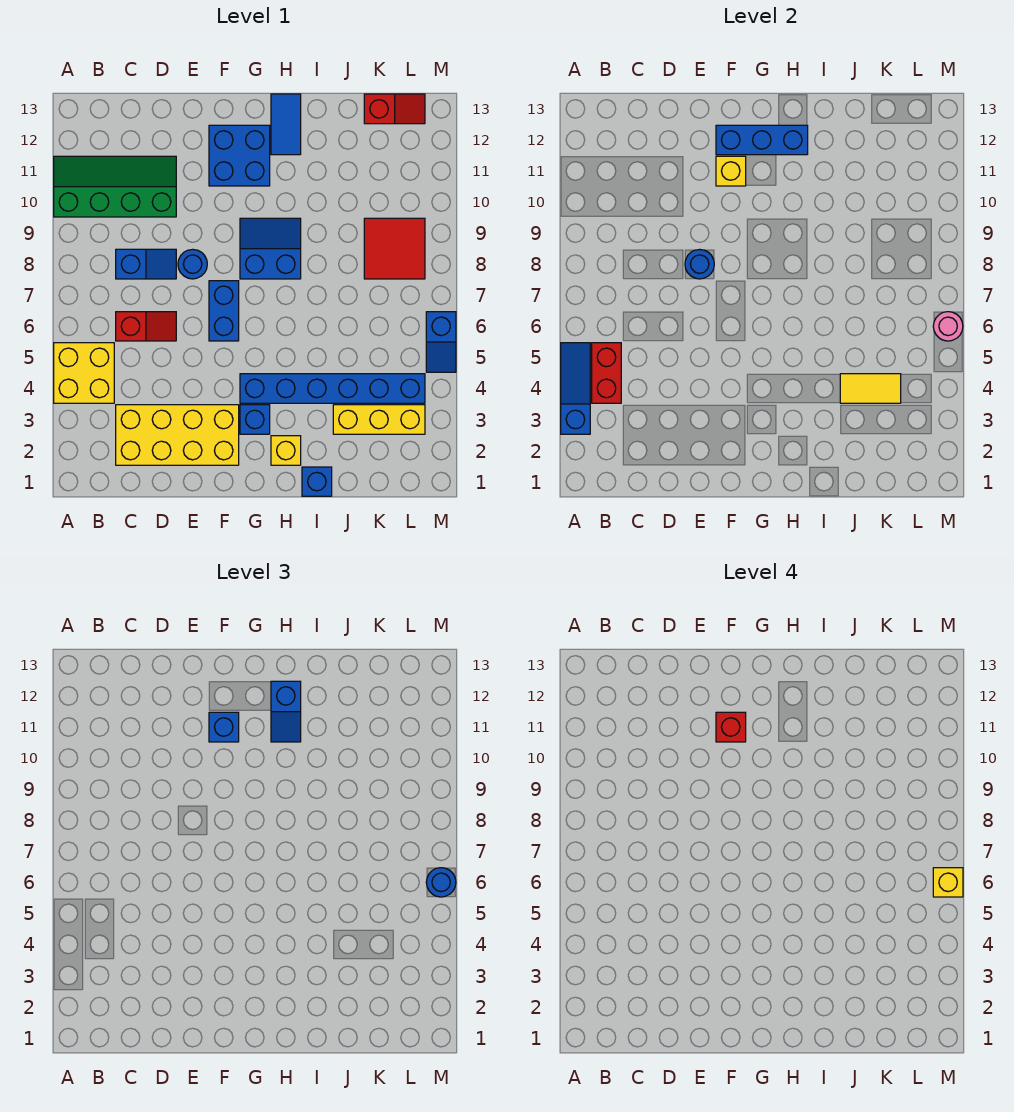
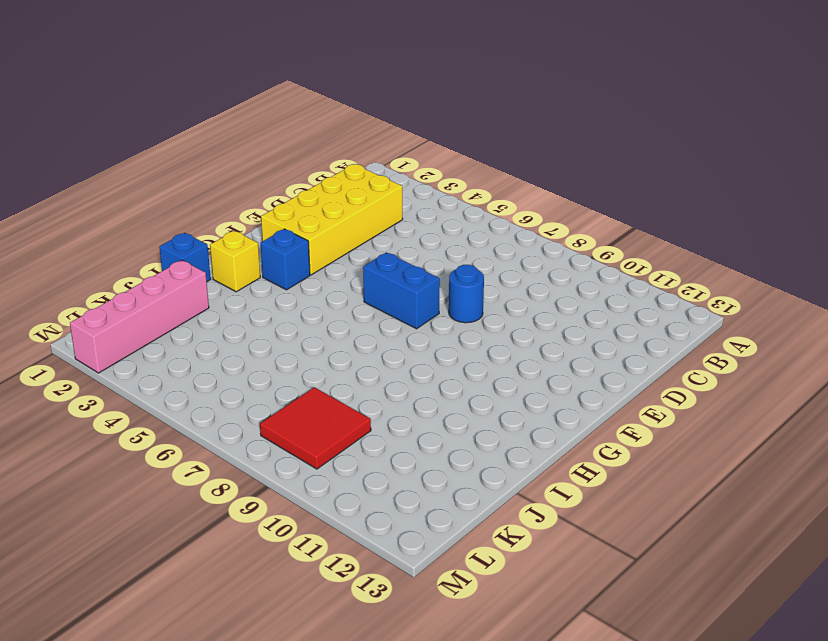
pink brick J2:M2 level 1 -> none
none -> yellow brick A4:B5 level 1
none -> green slope A10:D11 level 1 top 10
none -> red slope C6:D6 level 1 top C
none -> blue slope C8:D8 level 1 top C

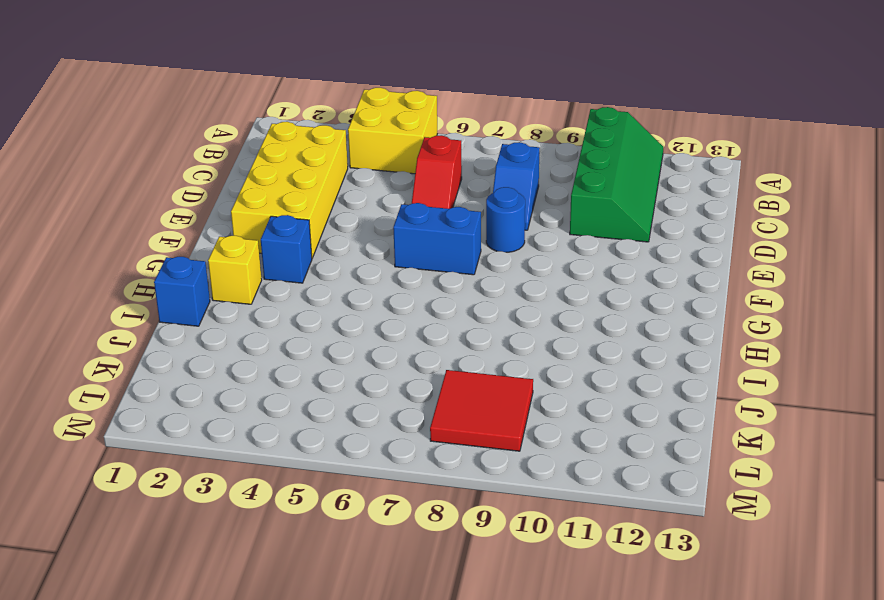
none -> blue brick F11:G12 level 1
none -> blue brick G4:L4 level 1
none -> blue slope G8:H9 level 1 top 8
none -> blue tile H12:H13 level 1

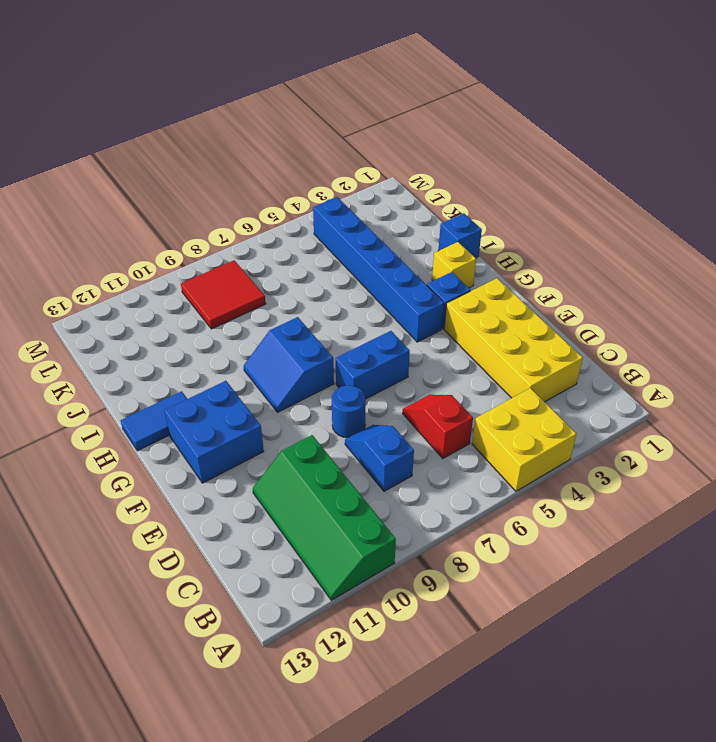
none -> yellow brick J3:L3 level 1
none -> red slope K13:L13 level 1 top K
none -> blue slope M5:M6 level 1 top 6
none -> blue slope A3:A5 level 2 top 3

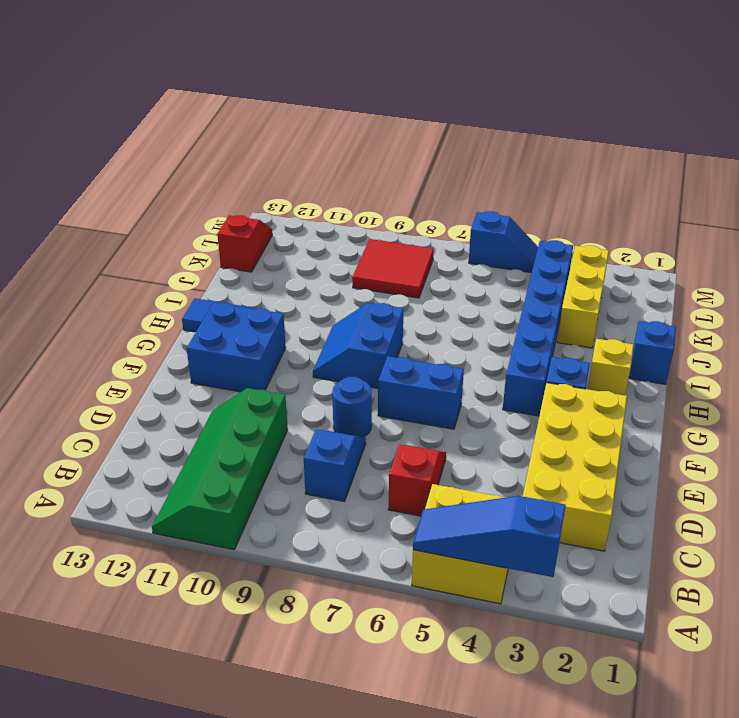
none -> red brick B4:B5 level 2
none -> blue round brick E8 level 2
none -> yellow brick F11 level 2
none -> blue brick F12:H12 level 2

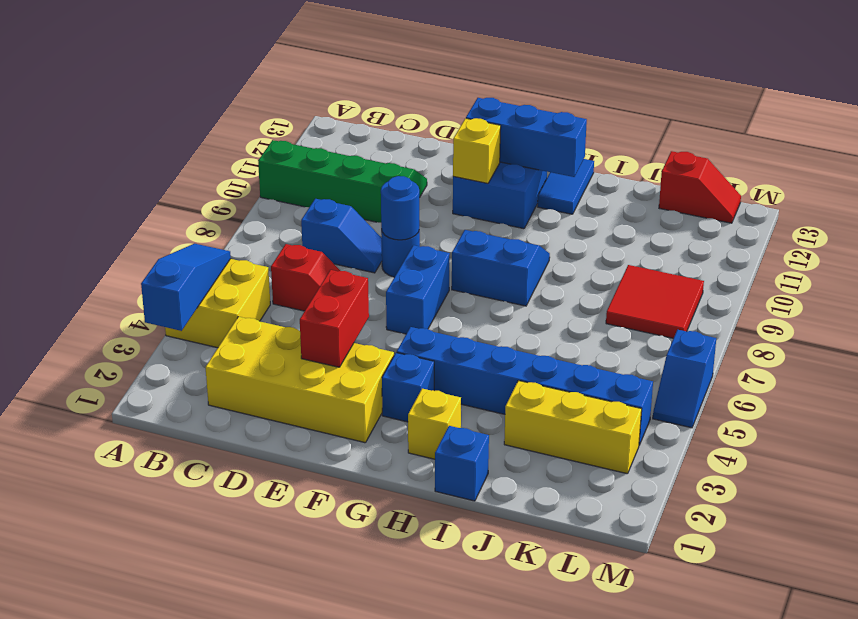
red brick E3:E4 level 2 -> red brick B4:B5 level 2
none -> yellow tile J4:K4 level 2
none -> pink round brick M6 level 2
none -> blue brick F11 level 3
none -> blue slope H11:H12 level 3 top 12

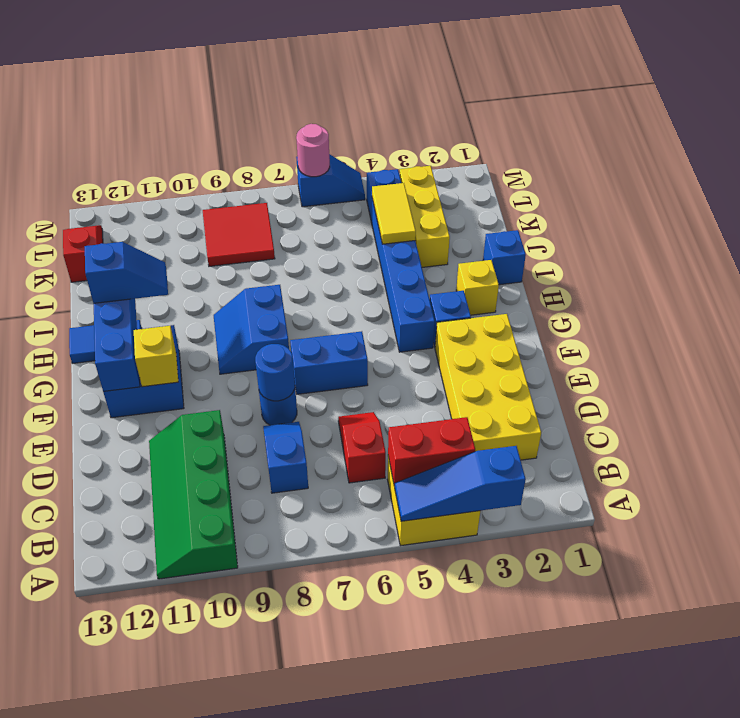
none -> blue brick F11 level 3
none -> blue round brick M6 level 3
none -> red brick F11 level 4
none -> yellow brick M6 level 4

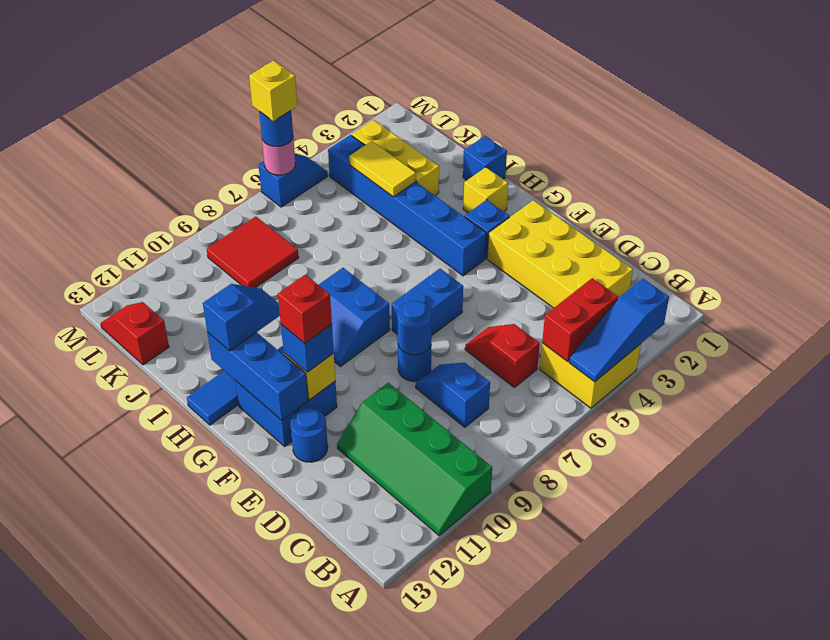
blue round brick E12 level 1 -> none

